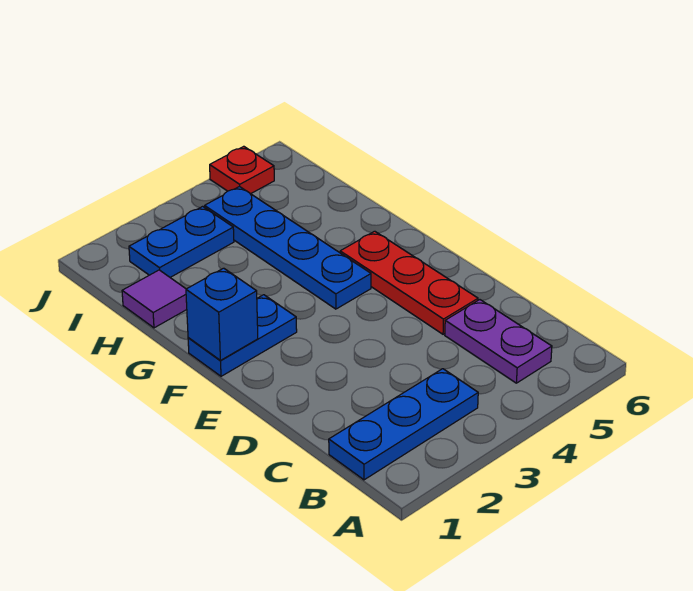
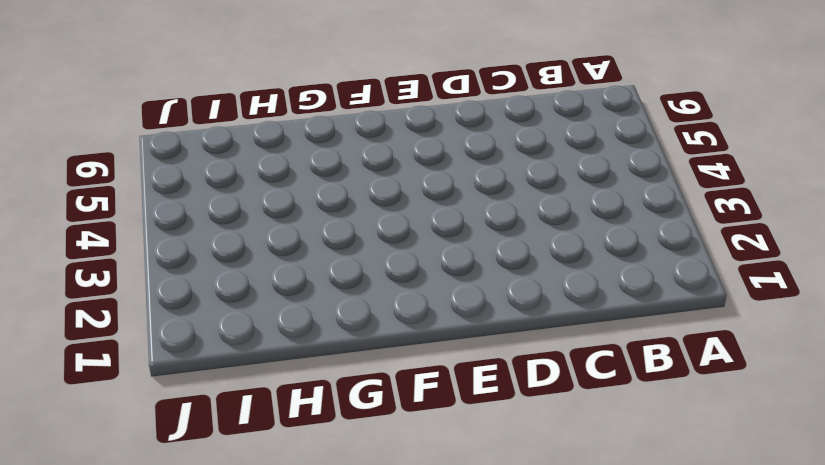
none -> blue plate B1:B3 level 1
none -> purple plate B5:C5 level 1

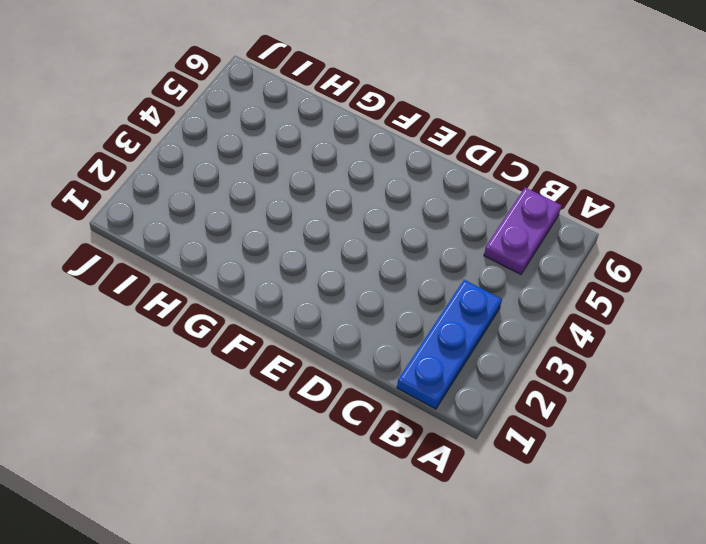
purple plate B5:B6 level 1 -> purple plate B5:C5 level 1
none -> red plate D5:F5 level 1
none -> blue plate F1:F2 level 1

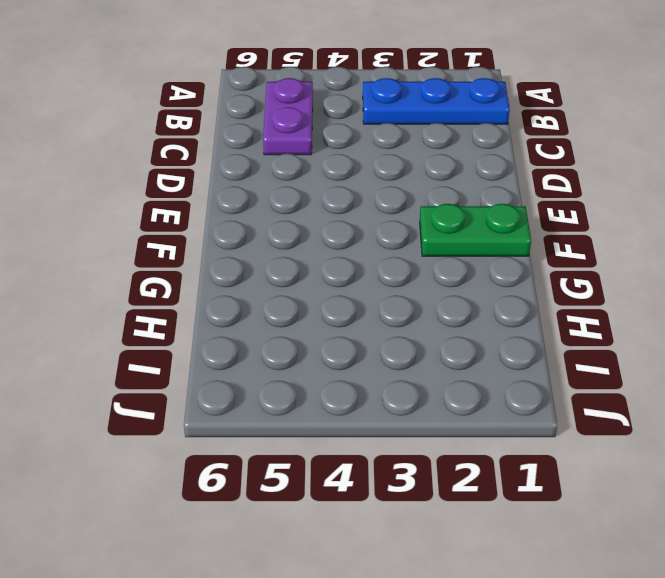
green plate F1:F2 level 1 -> blue plate F1:F2 level 1
none -> red plate D5:F5 level 1
none -> blue plate F4:I4 level 1

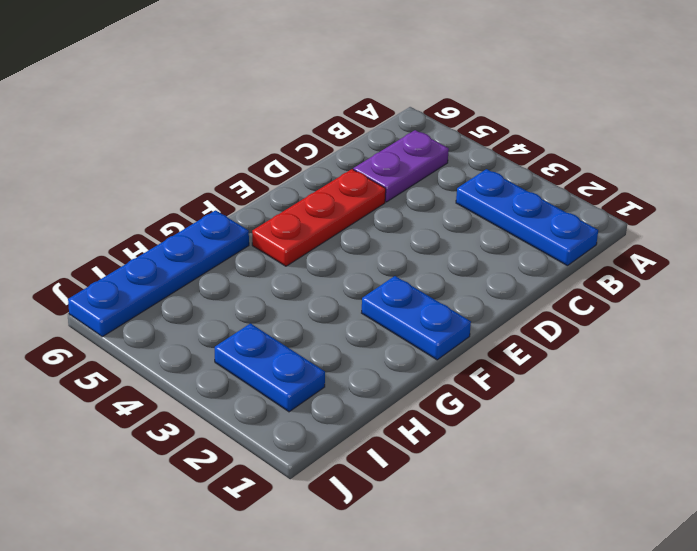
blue plate G6:J6 level 1 -> blue plate F4:I4 level 1
none -> purple tile H1 level 1
none -> red plate J5 level 1

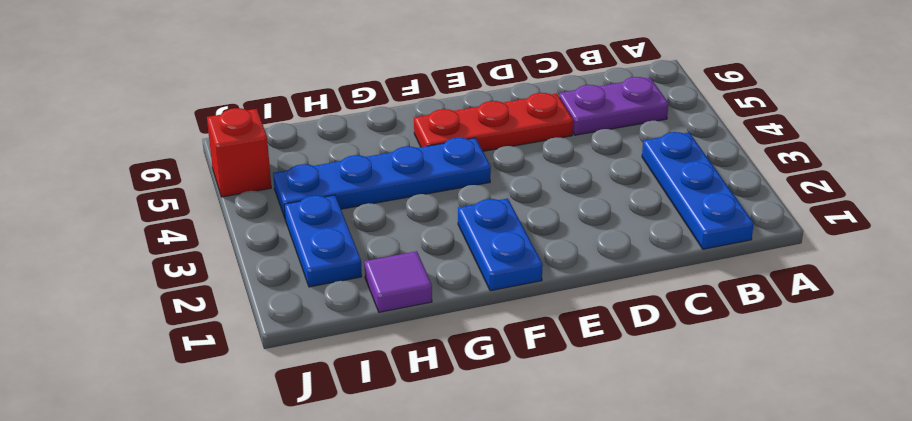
red brick J5 level 1 -> red plate J5 level 1
none -> blue brick F1 level 2

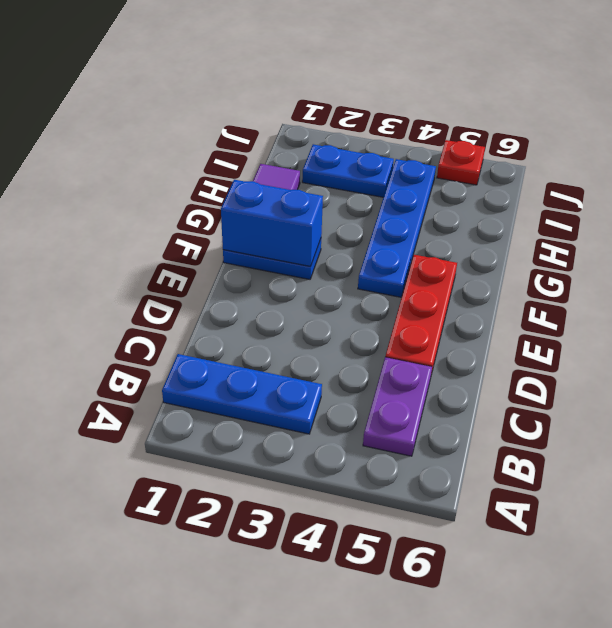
blue brick F1:F2 level 2 -> blue brick F1 level 2

